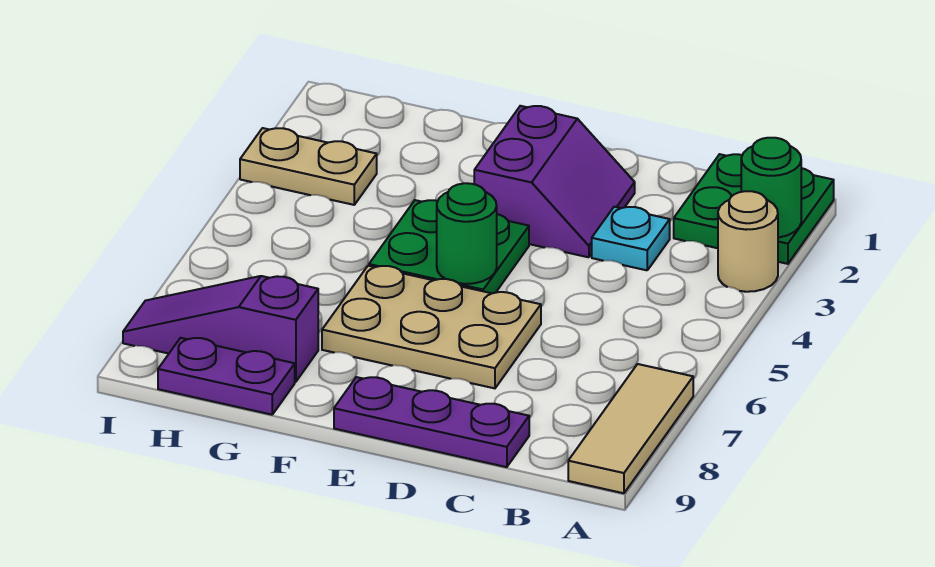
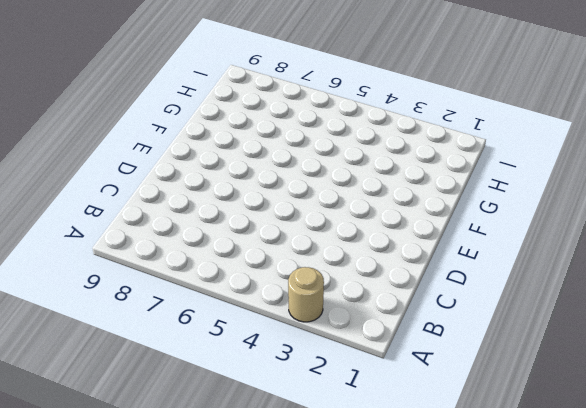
none -> green plate A1:B2 level 1
none -> tan tile A7:A9 level 1
none -> cyan plate C3 level 1

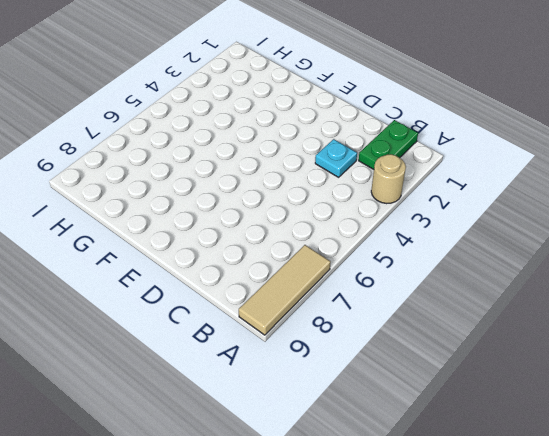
green plate B1:B2 level 1 -> green plate A1:B2 level 1
none -> purple plate C9:E9 level 1
none -> purple slope D2:E3 level 1 top E
none -> tan plate D6:F7 level 1

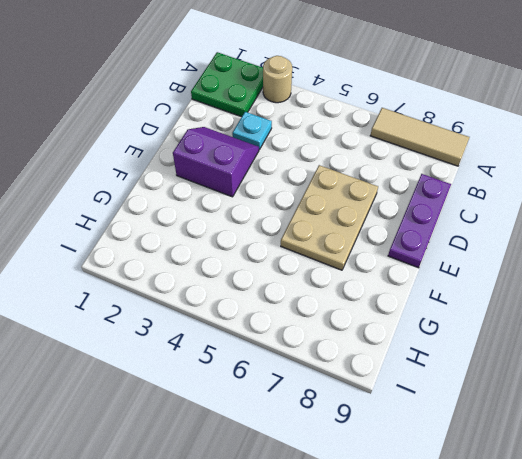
none -> green plate E4:F5 level 1
none -> purple slope G8:I8 level 1 top G
none -> purple plate G9:H9 level 1

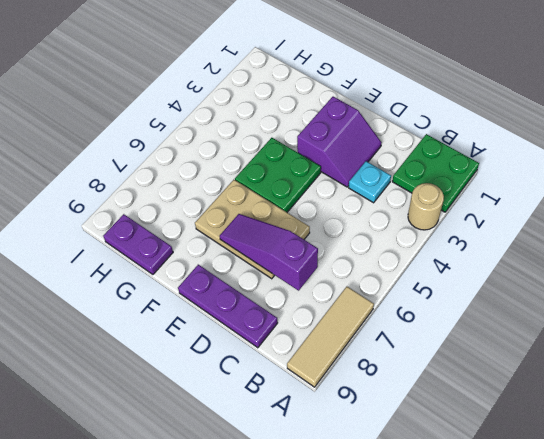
purple slope C7:E7 level 2 top C -> purple slope G8:I8 level 1 top G
none -> tan plate H3:I3 level 1
none -> green round brick A2 level 2
none -> green round brick E5 level 2

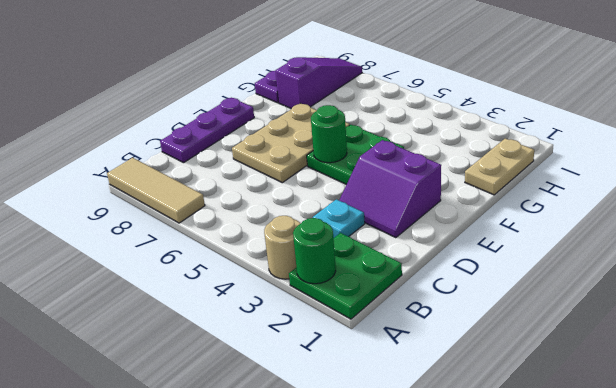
tan plate G1:H1 level 1 -> tan plate H3:I3 level 1

